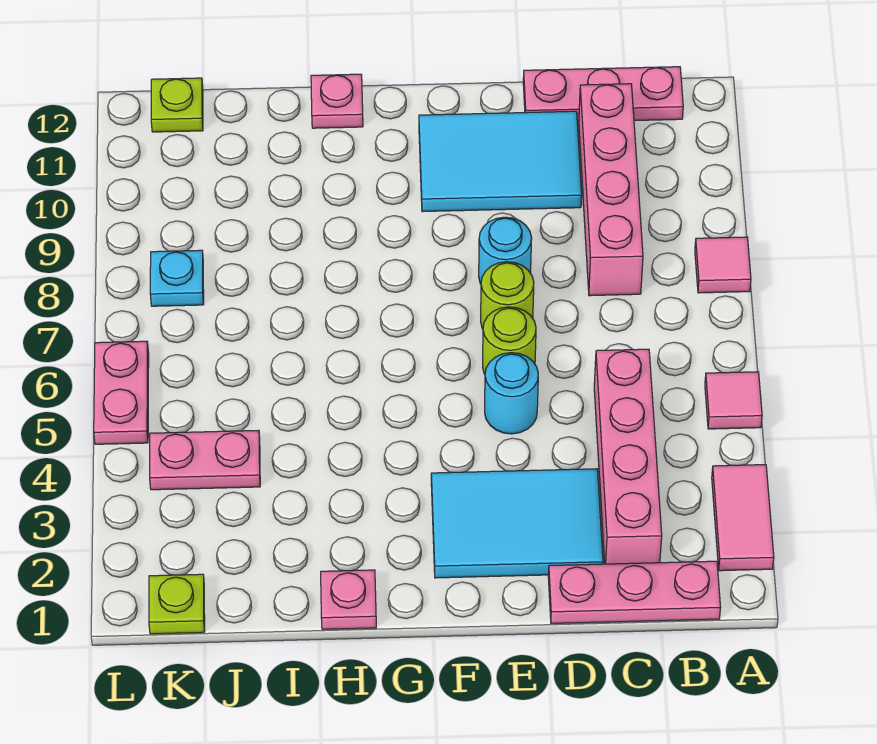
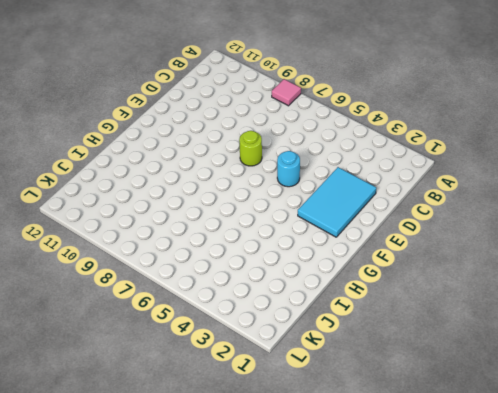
none -> pink tile A2:A3 level 1
none -> pink tile A5 level 1
none -> pink plate B1:D1 level 1

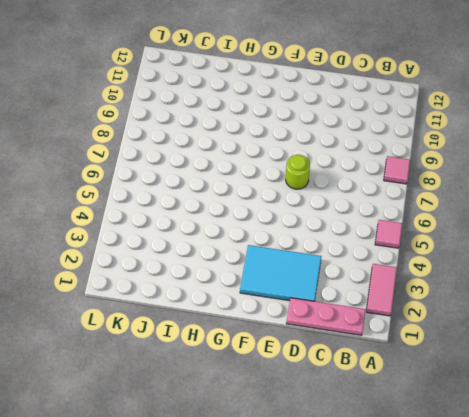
none -> pink plate B12:D12 level 1
none -> pink brick C2:C5 level 1
none -> pink brick C8:C11 level 1

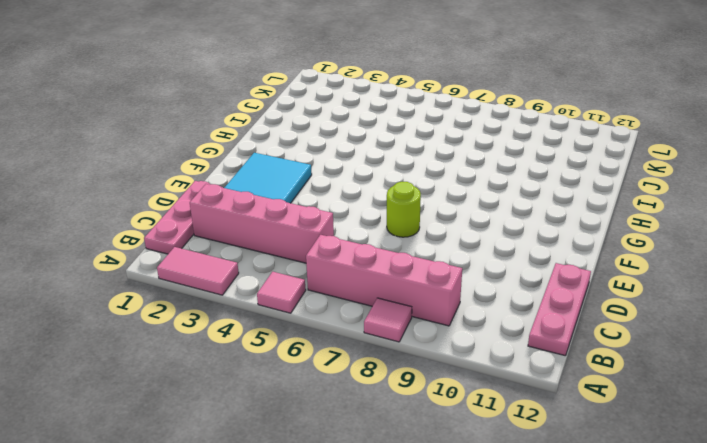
pink brick B6:B9 level 1 -> pink brick C8:C11 level 1
none -> cyan tile D10:F11 level 1
none -> cyan round brick E5 level 1
none -> lime round brick E6 level 1

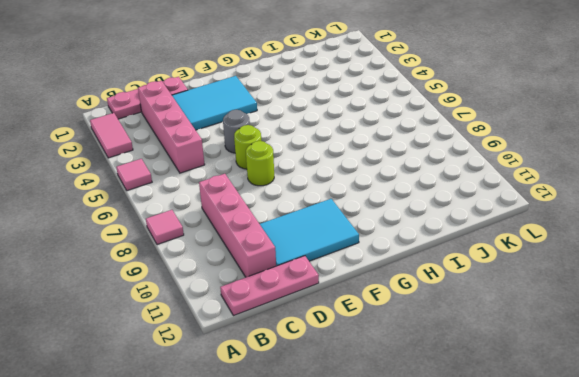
grey round brick E5 level 1 -> cyan round brick E5 level 1
none -> cyan round brick E8 level 1
none -> pink plate H1 level 1
none -> pink plate H12 level 1

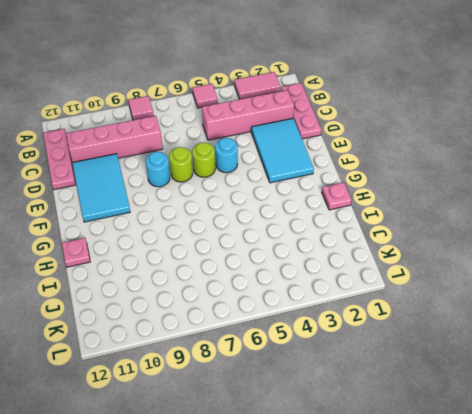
none -> pink plate J4:K4 level 1
none -> lime plate K1 level 1
none -> cyan plate K8 level 1

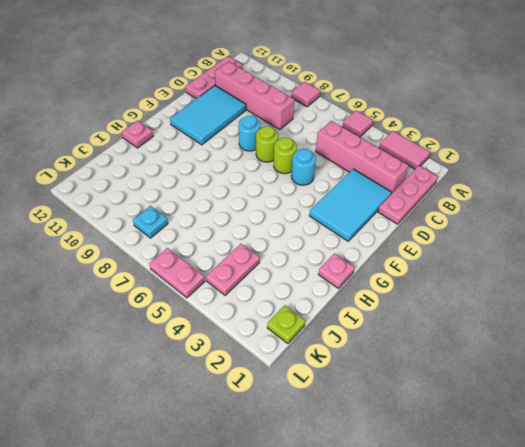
none -> lime plate K12 level 1

